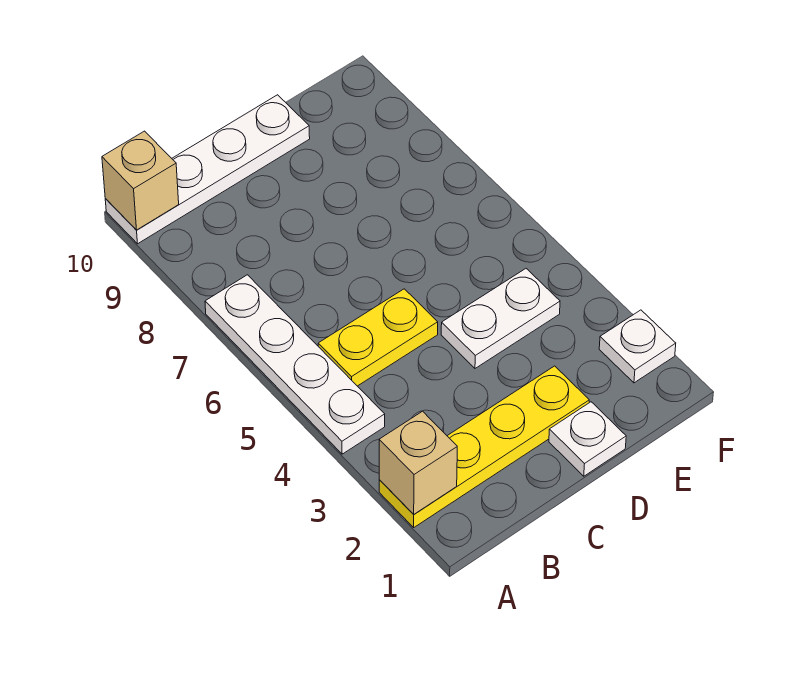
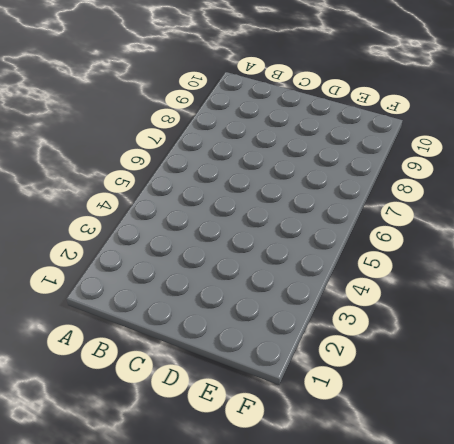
none -> yellow plate A2:D2 level 1
none -> white plate A4:A7 level 1

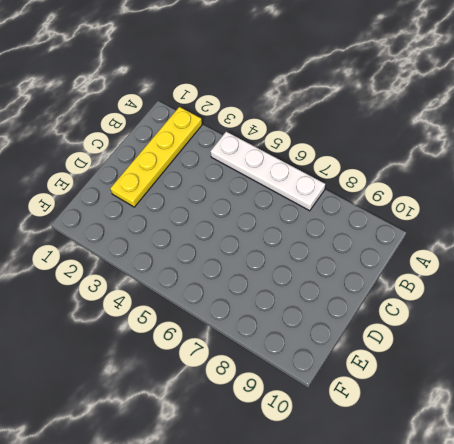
none -> white plate A10:D10 level 1
none -> yellow plate B5:C5 level 1

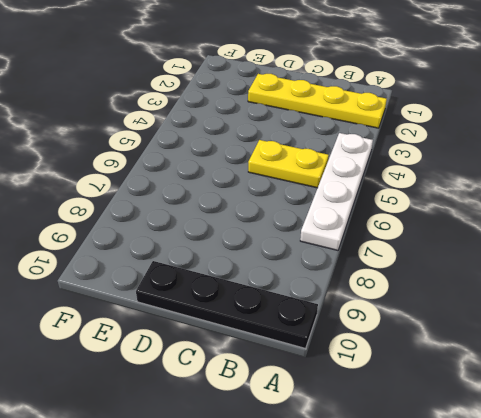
black plate A10:D10 level 1 -> white plate A10:D10 level 1
none -> white plate D1 level 1
none -> white plate D4:E4 level 1

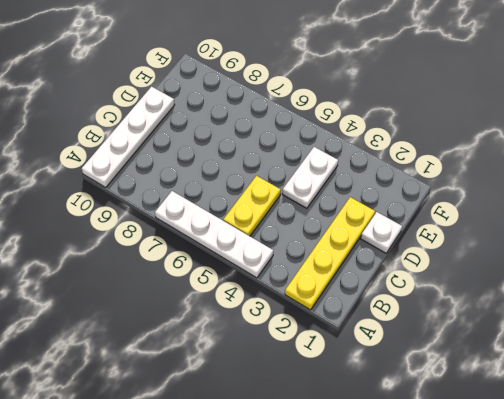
none -> white plate F2 level 1
none -> tan brick A2 level 2

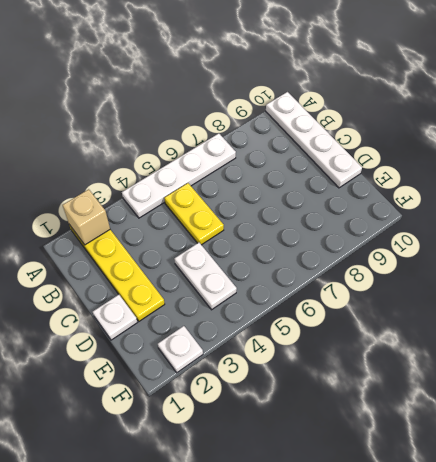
none -> tan brick A10 level 2

